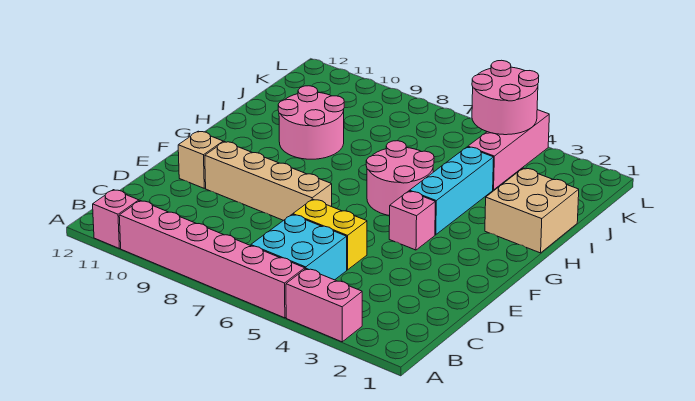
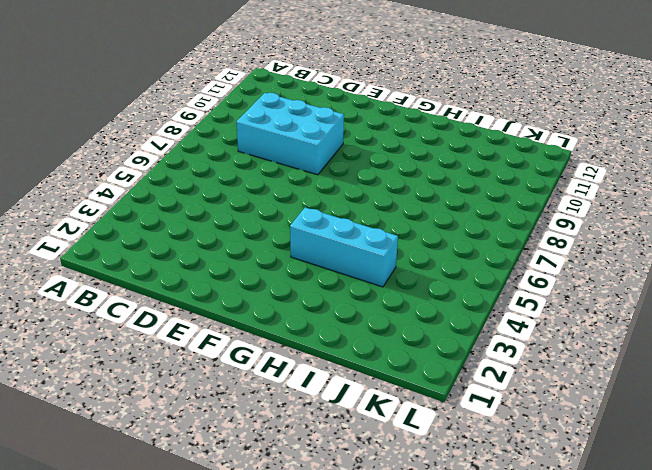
cyan brick C8:E9 level 1 -> tan brick E7:E10 level 1
none -> pink brick A3:A4 level 1
none -> pink brick A5:A10 level 1
none -> pink brick A11 level 1

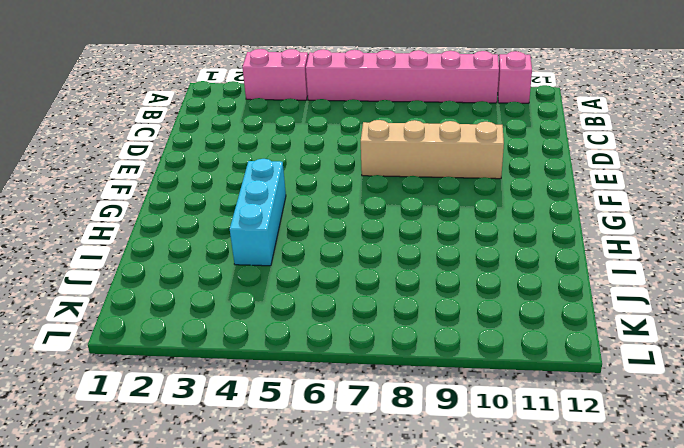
none -> cyan brick B5:C6 level 1
none -> yellow brick D5:D6 level 1
none -> tan brick E11 level 1

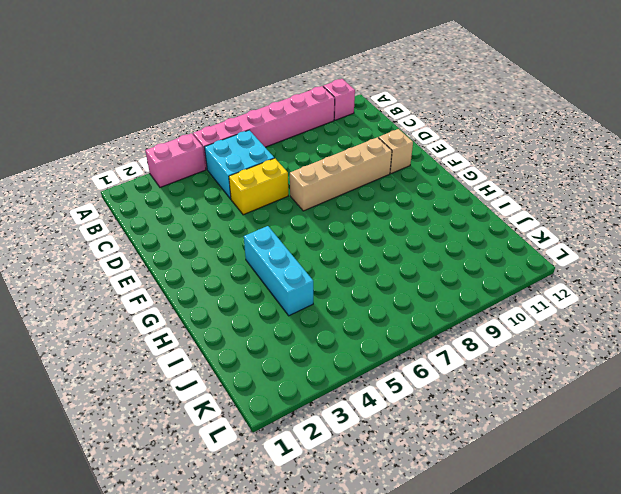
none -> pink brick F4 level 1
none -> pink round brick G5:H6 level 1
none -> tan brick H1:I2 level 1

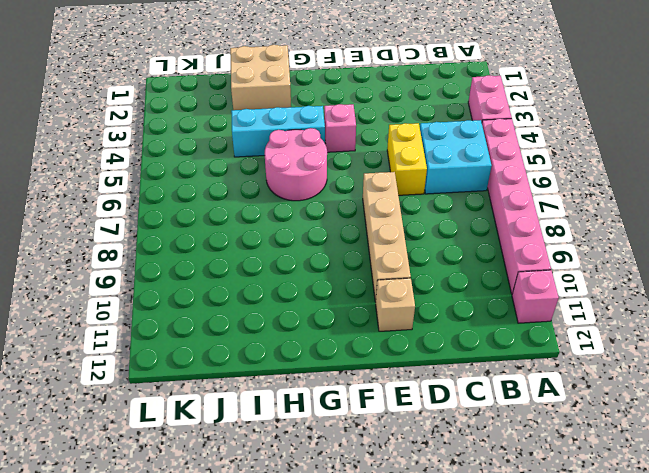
none -> pink round brick H9:I10 level 1
none -> pink brick J4:L4 level 1
none -> pink round brick K4:L5 level 2

